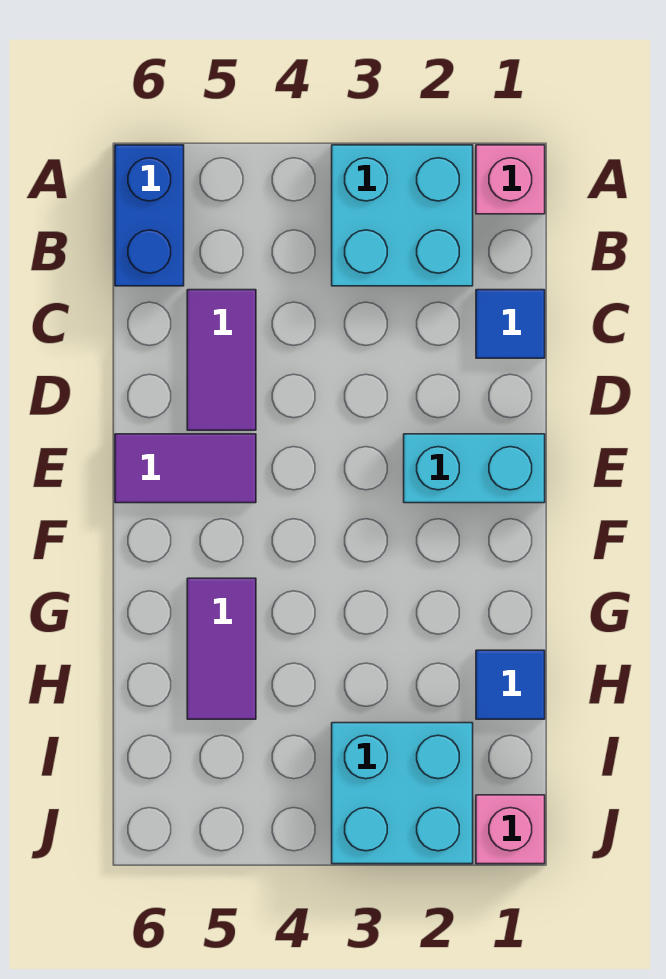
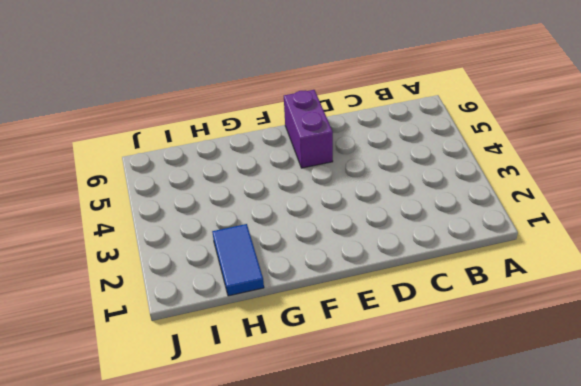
purple brick E5:E6 level 1 -> purple tile E5:E6 level 1
blue tile H1:H2 level 1 -> blue tile H1 level 1
none -> pink brick A1 level 1
none -> cyan brick A2:B3 level 1

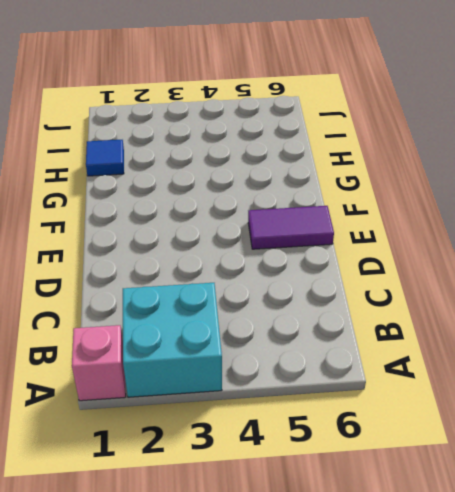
none -> blue brick A6:B6 level 1
none -> blue tile C1 level 1

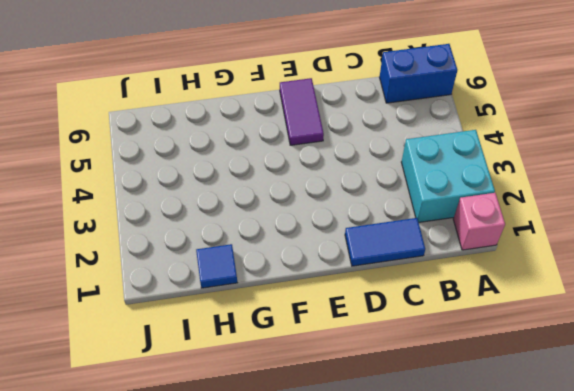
blue tile C1:D1 level 1 -> blue tile C1 level 1
none -> purple tile C5:D5 level 1
none -> cyan brick E1:E2 level 1

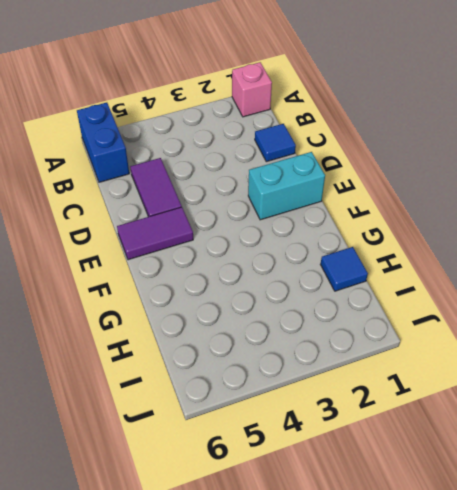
none -> cyan brick A2:B3 level 1
none -> purple tile G5:H5 level 1

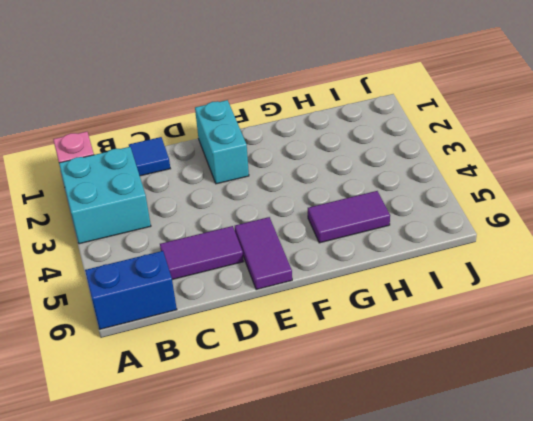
none -> blue tile H1 level 1
none -> cyan brick I2:J3 level 1

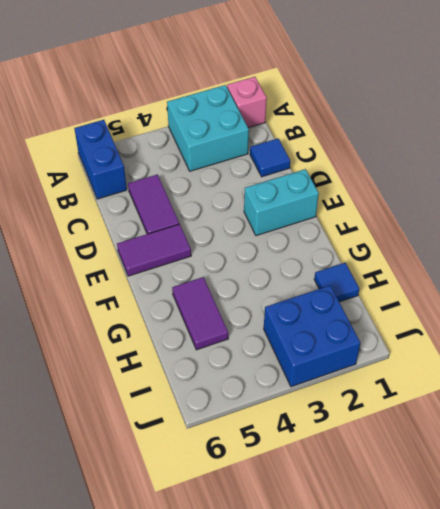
blue brick I2:J3 level 1 -> cyan brick I2:J3 level 1
none -> pink brick J1 level 1

